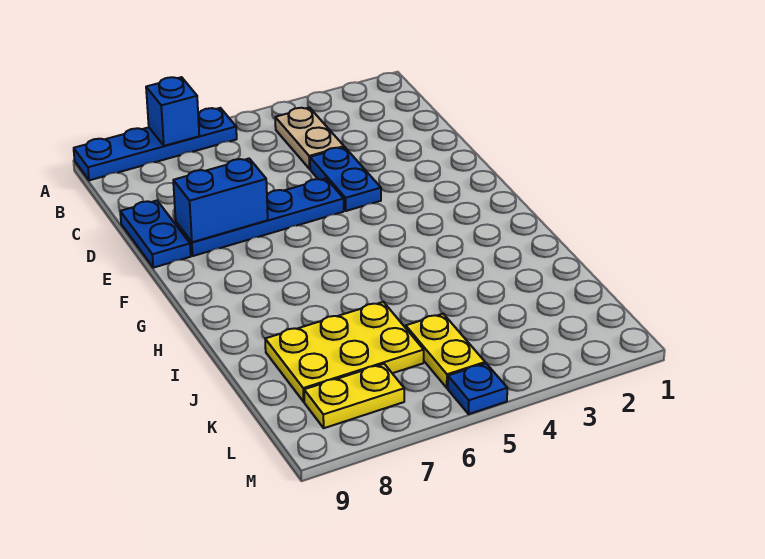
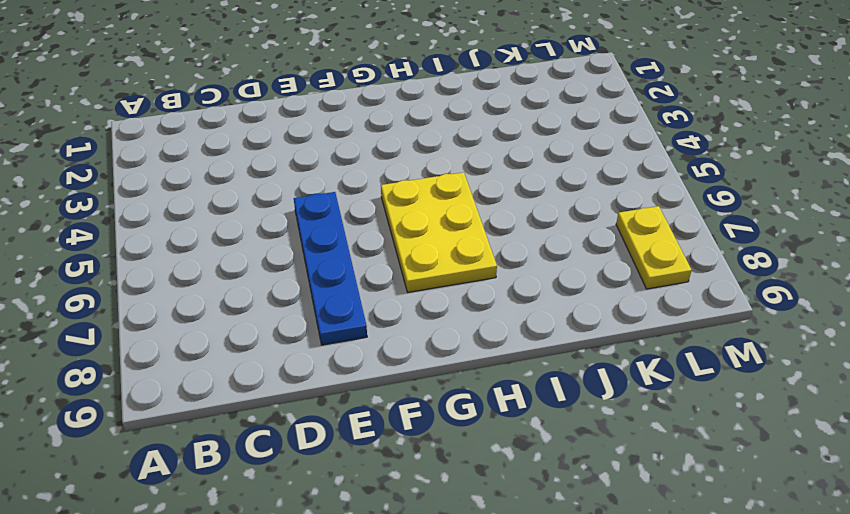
yellow plate G5:H7 level 1 -> yellow plate J6:K8 level 1
none -> blue plate A6:A9 level 1
none -> tan plate B4:C4 level 1

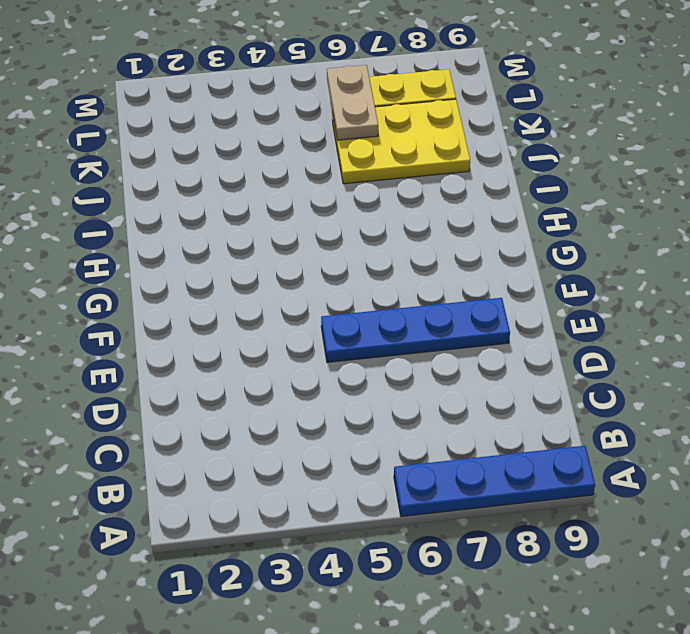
tan plate K6:L6 level 2 -> tan plate B4:C4 level 1
none -> blue plate D4:E4 level 1
none -> blue plate D9:E9 level 1

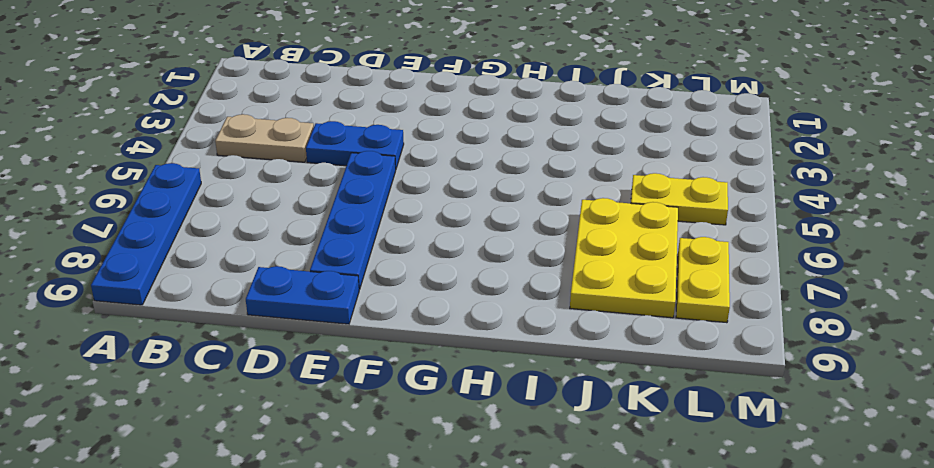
none -> blue plate M5 level 1
none -> blue brick A7 level 2

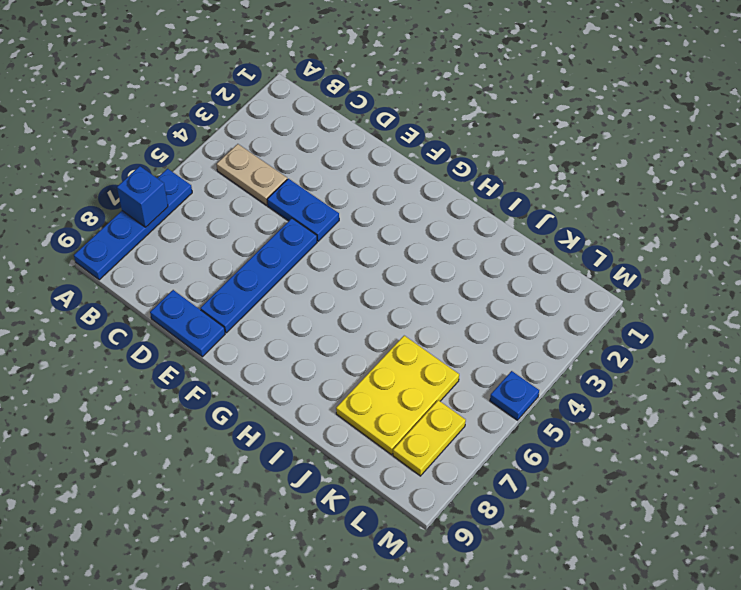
none -> yellow plate K5:L5 level 1
none -> blue brick E7:E8 level 2

